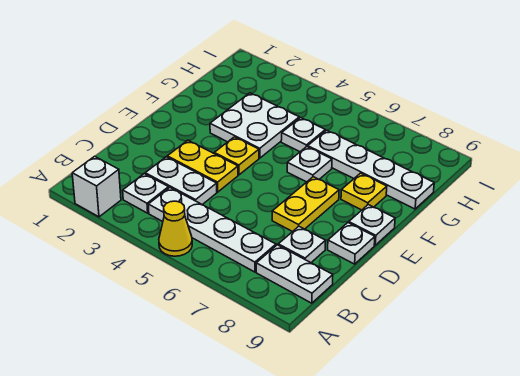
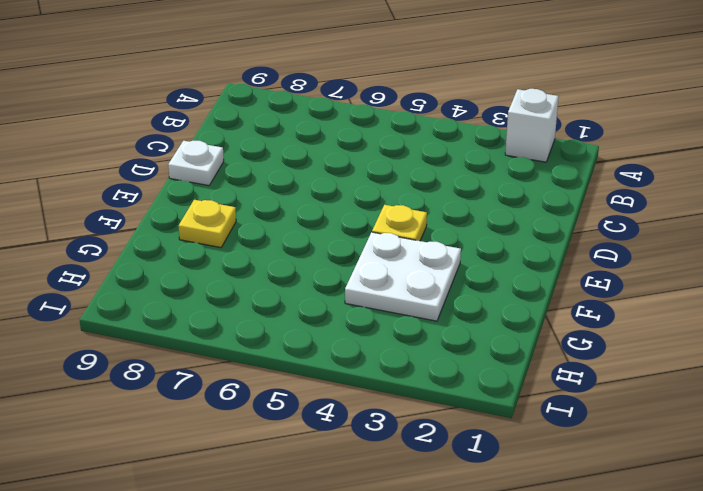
none -> yellow cone A5 level 1
none -> white plate B3 level 1
none -> white plate B4:B7 level 1

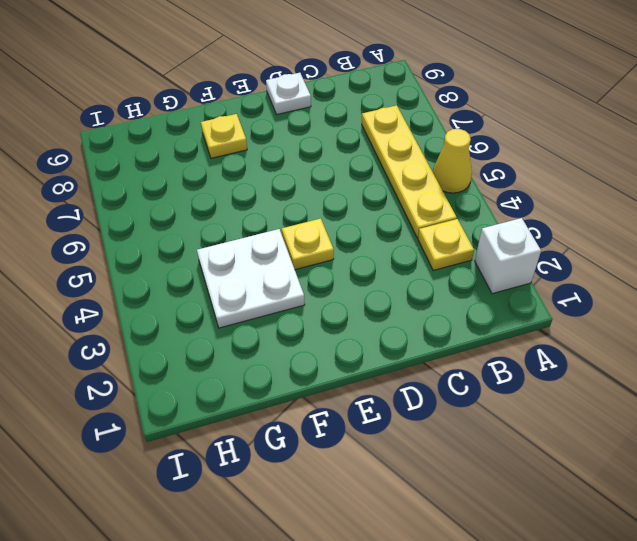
yellow plate B3 level 1 -> white plate B3 level 1
yellow plate B4:B7 level 1 -> white plate B4:B7 level 1
none -> white plate B8:B9 level 1
none -> white plate C3:C4 level 1
none -> white plate C8 level 1

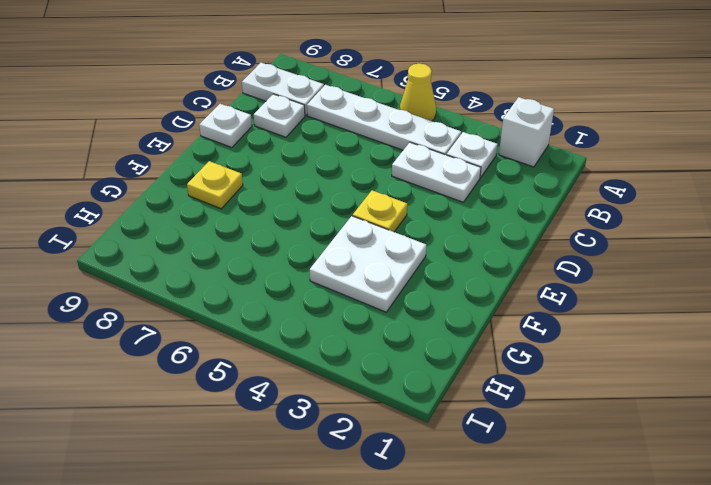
none -> yellow plate D3:D4 level 1
none -> yellow plate D7:E7 level 1
none -> white plate E9 level 1

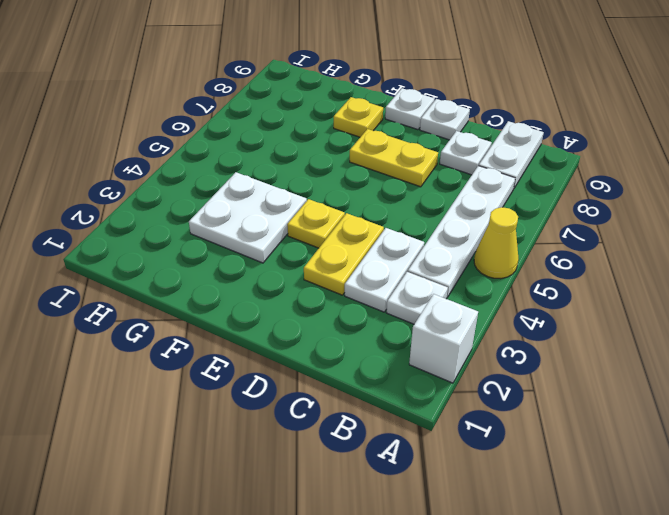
none -> white plate F6 level 1
none -> white plate G5 level 1
none -> white plate G6:G9 level 1

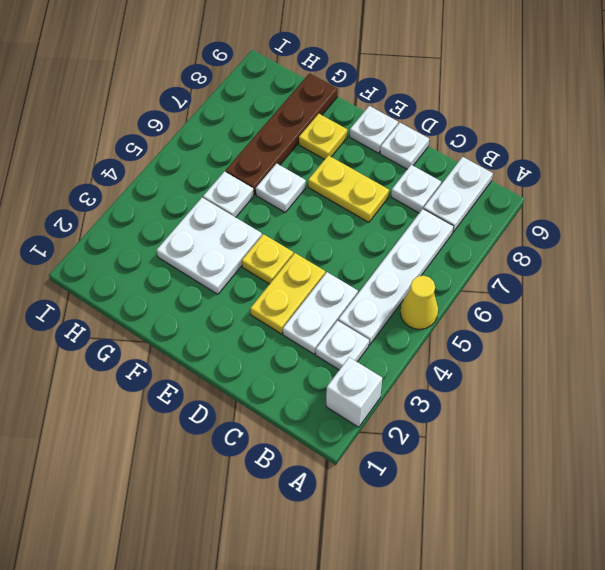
brown plate G6:G9 level 1 -> white plate G6:G9 level 1

